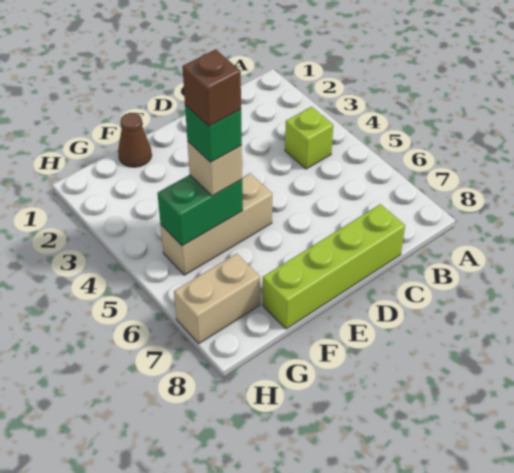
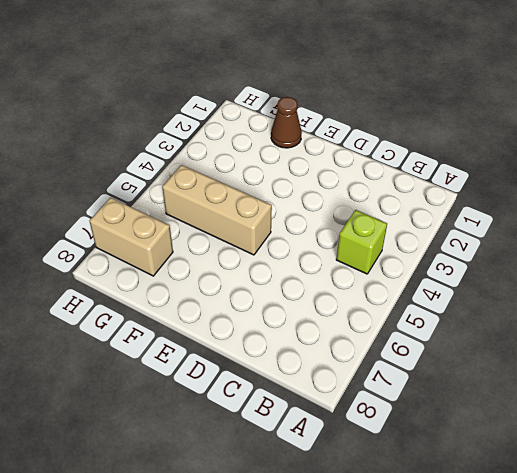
none -> lime brick C8:F8 level 1
none -> green brick F5:G5 level 2

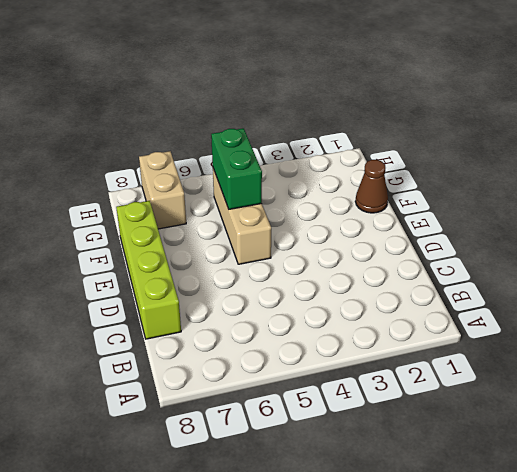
none -> lime brick B4 level 1
none -> tan brick F5 level 3

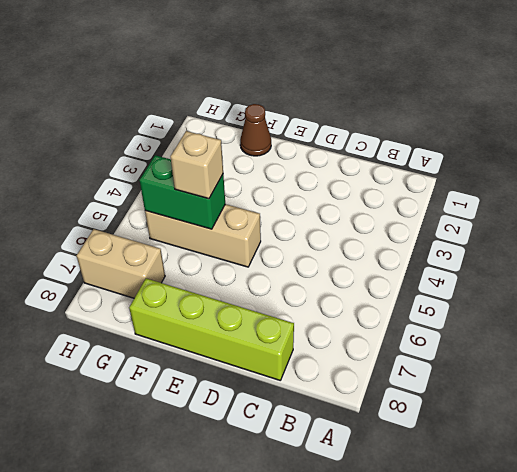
none -> lime brick B4 level 1
none -> green brick F5 level 4

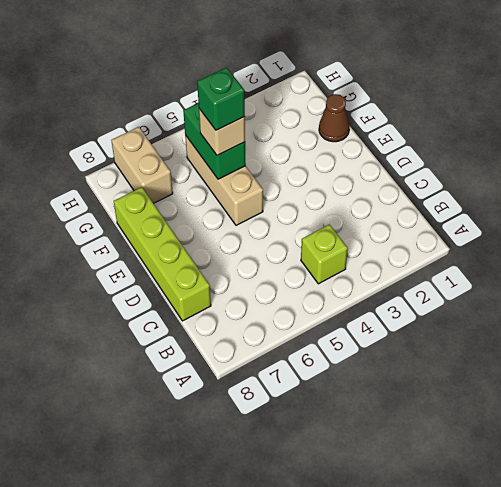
none -> brown brick F5 level 5

